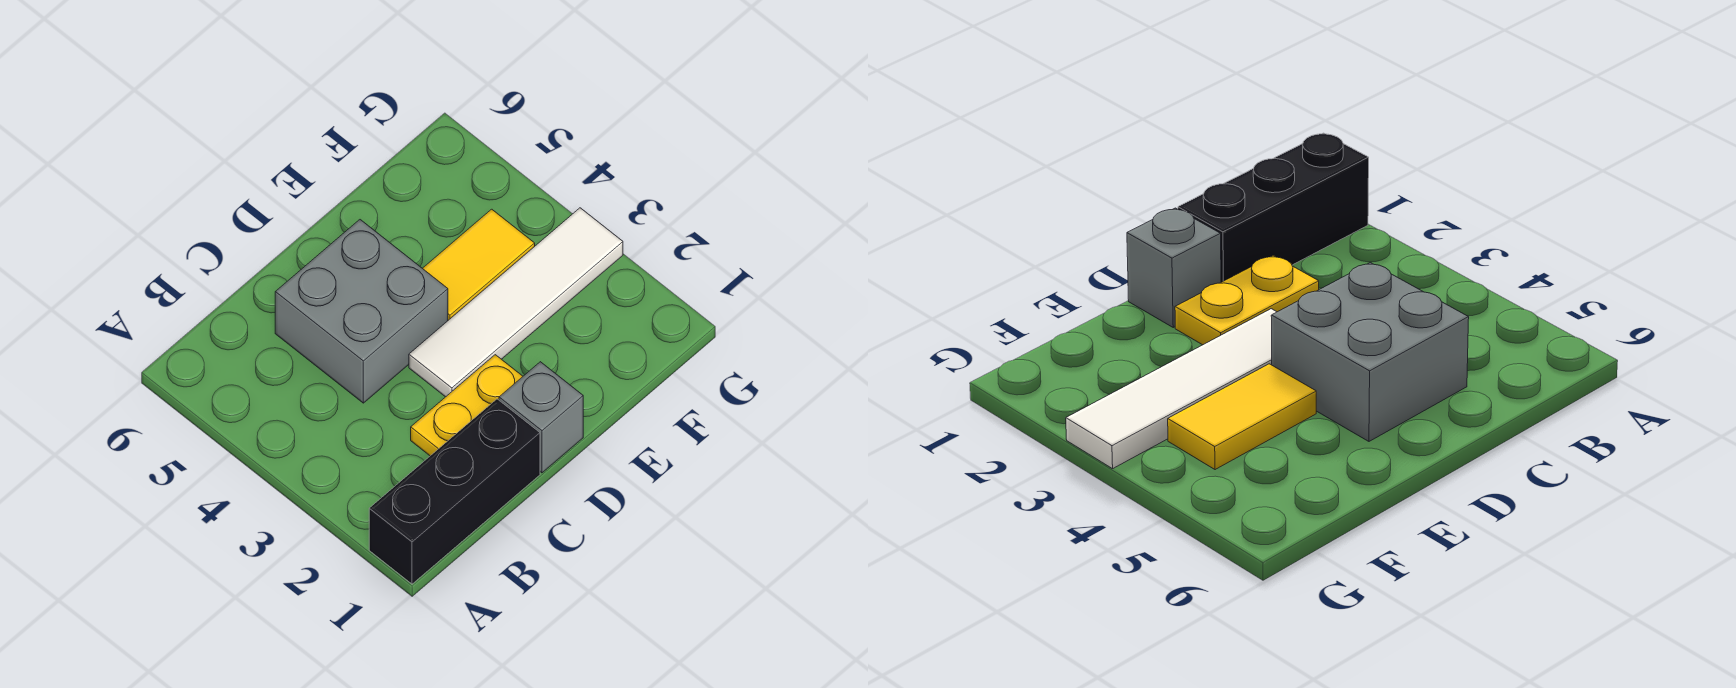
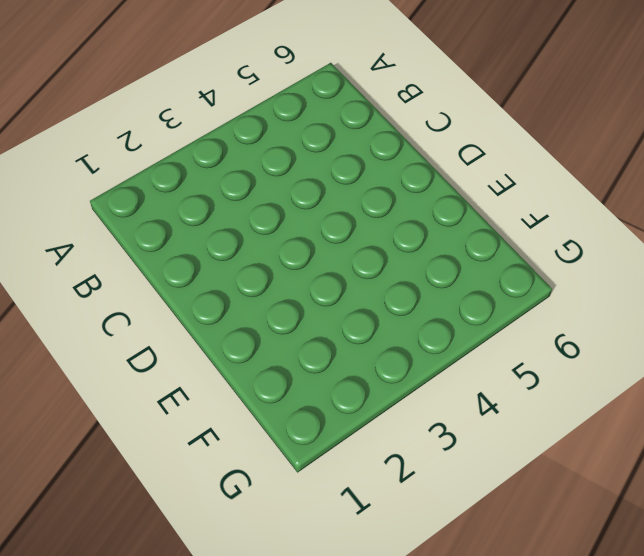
none -> black brick A1:C1 level 1
none -> yellow plate C2:D2 level 1

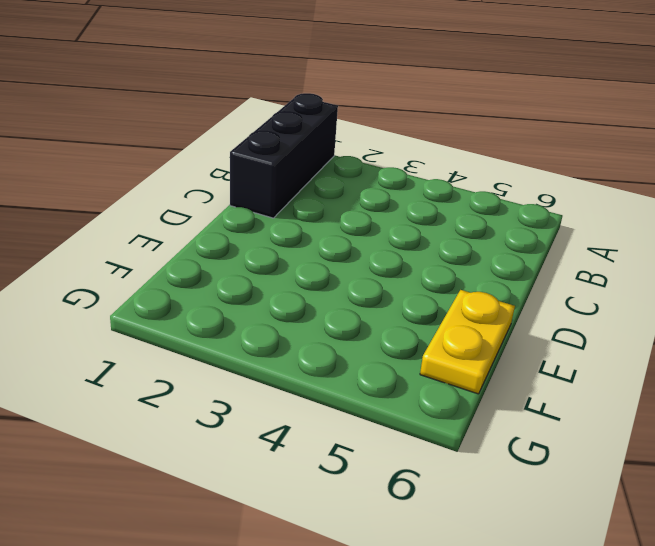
yellow plate E6:F6 level 1 -> yellow plate C2:D2 level 1
none -> grey brick C4:D5 level 1
none -> grey brick D1 level 1

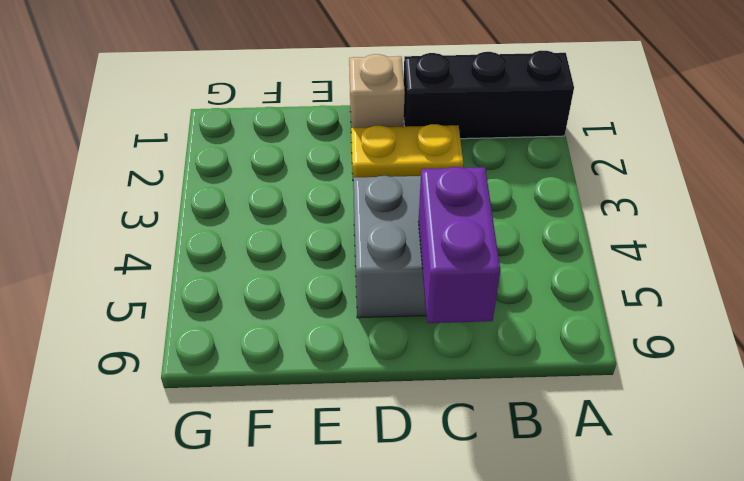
purple brick C5:C6 level 2 -> none
tan brick D1 level 1 -> grey brick D1 level 1
none -> white tile D3:G3 level 1
none -> yellow tile E4:F4 level 1

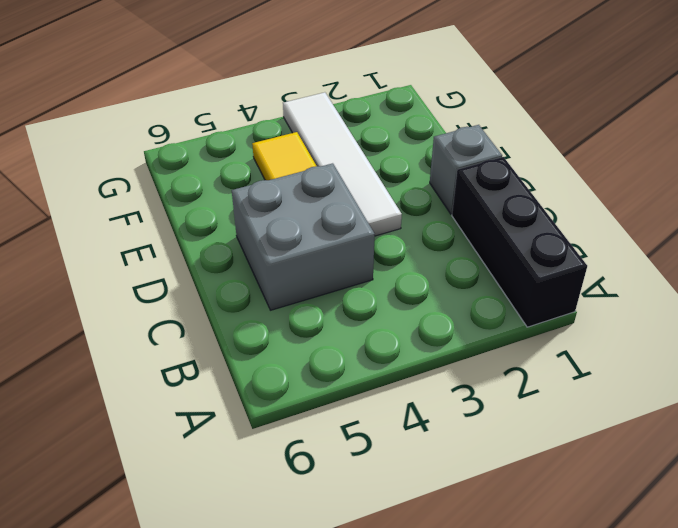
none -> yellow plate C2:D2 level 1

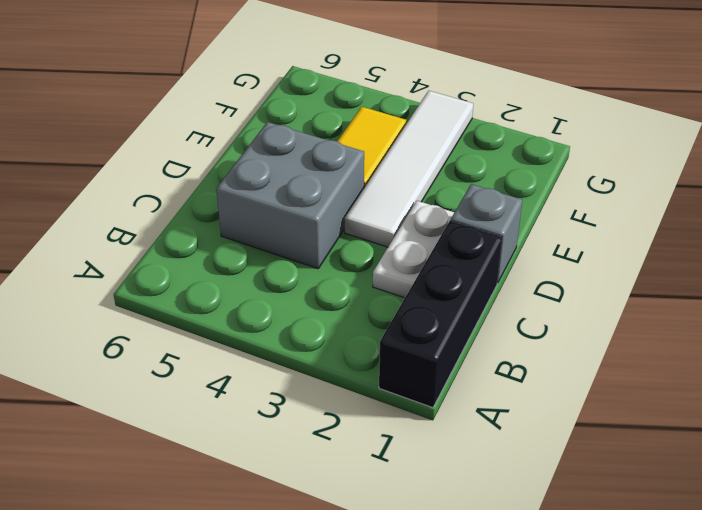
white plate C2:D2 level 1 -> yellow plate C2:D2 level 1

